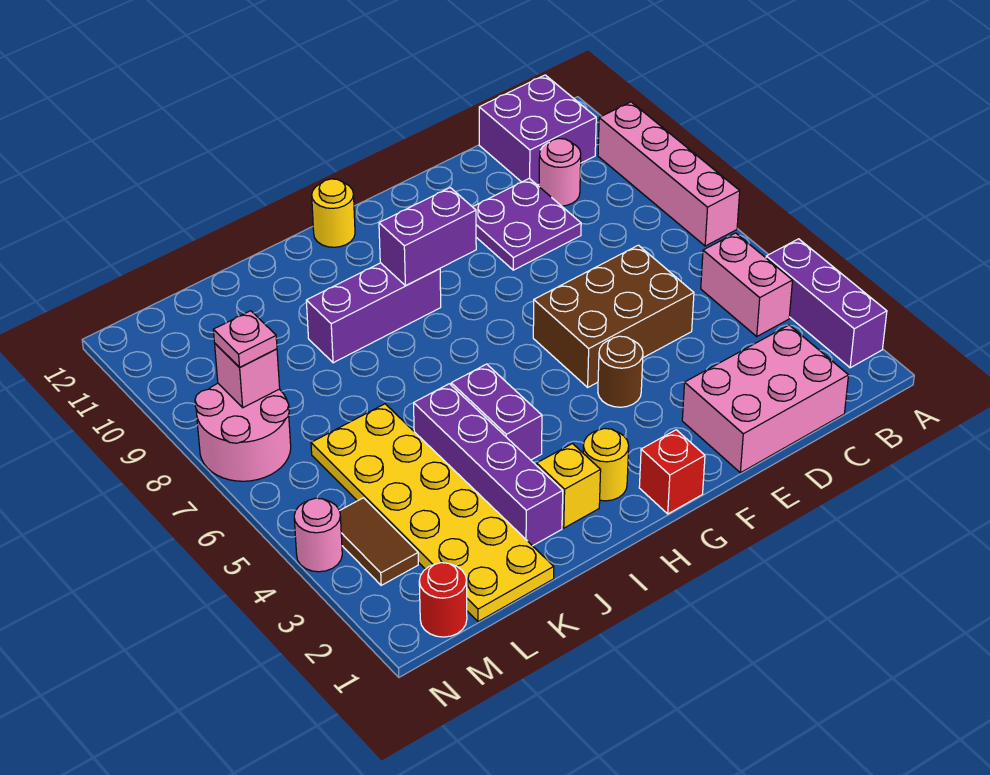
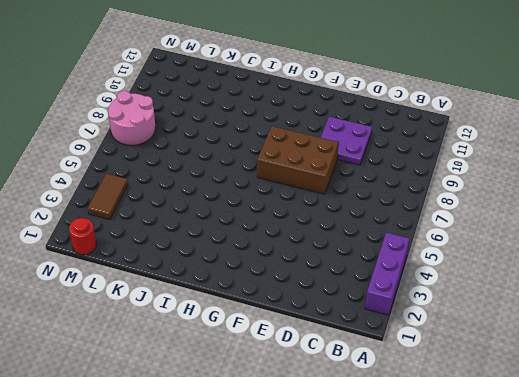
brown brick E7:G8 level 1 -> brown brick D5:F6 level 1
none -> pink brick A7:A10 level 1
none -> pink brick B4:B5 level 1
none -> purple brick B11:C12 level 1

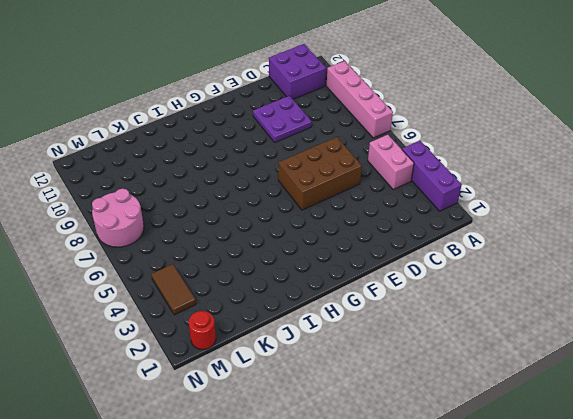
none -> pink brick C1:E2 level 1
none -> pink round brick C10 level 1
none -> brown round brick F4 level 1

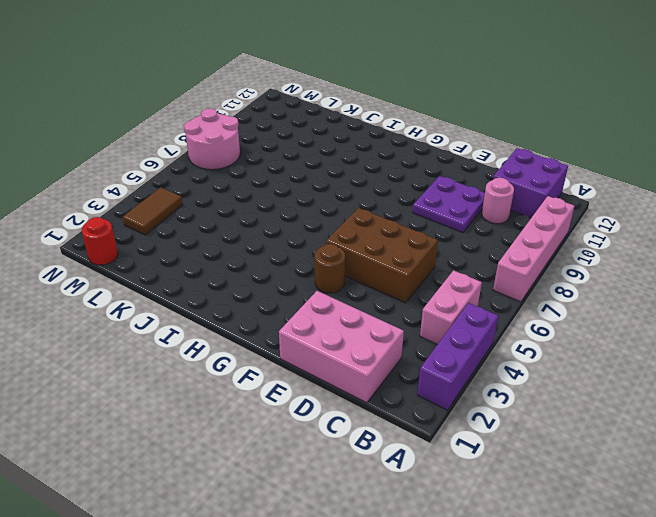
none -> red brick G1 level 1
none -> yellow round brick H2 level 1
none -> purple brick H9:J9 level 1

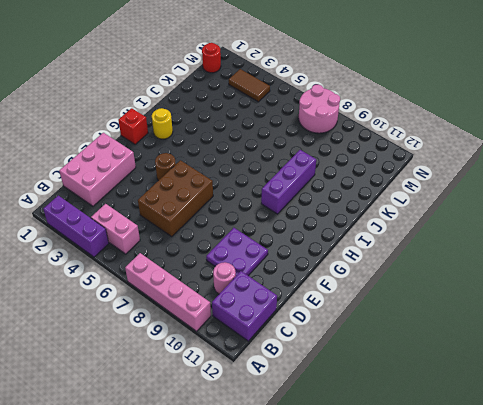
none -> yellow round brick H12 level 1
none -> yellow brick I2 level 1
none -> purple brick I4:I5 level 1

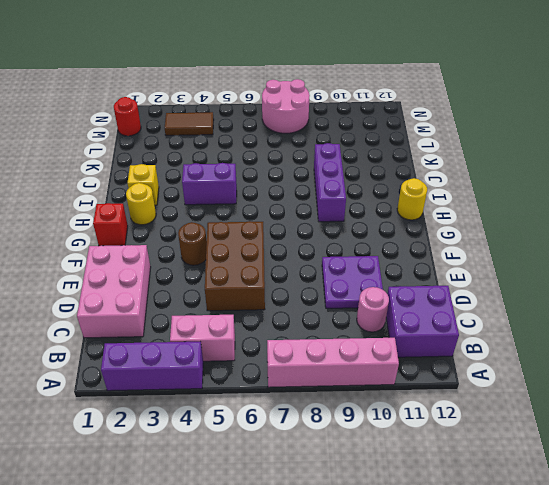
none -> purple brick J2:J5 level 1
none -> yellow plate K1:L6 level 1
none -> pink round brick N4 level 1

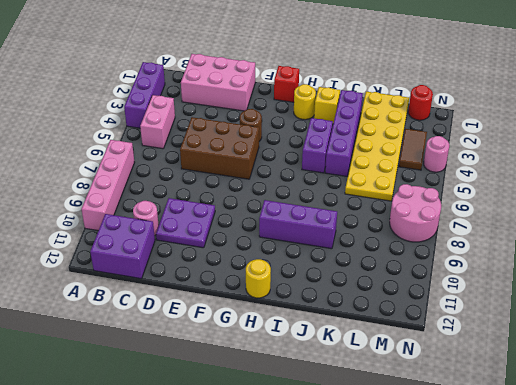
none -> purple brick G9:H9 level 2
none -> pink brick M8 level 2
none -> pink plate M8 level 3

